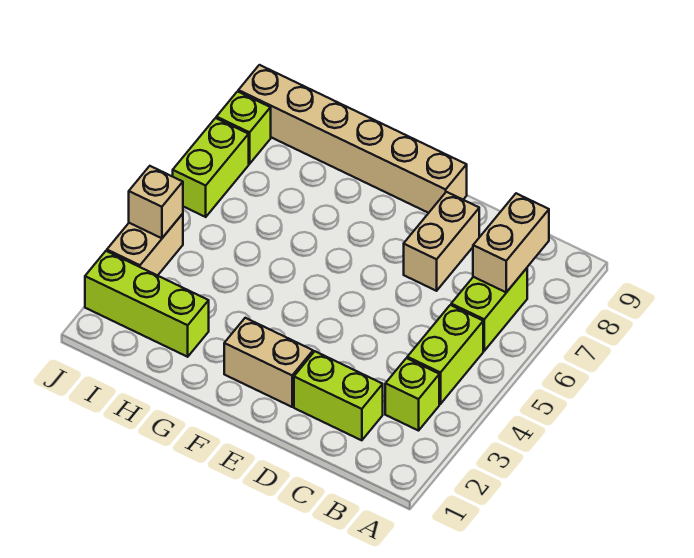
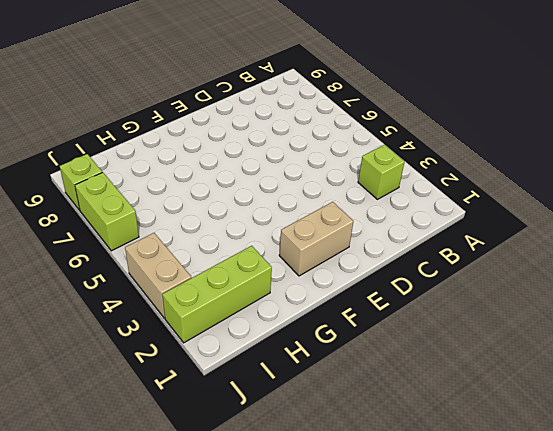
none -> lime brick B4:B5 level 1
none -> lime brick B6:B7 level 1
none -> lime brick C2:D2 level 1

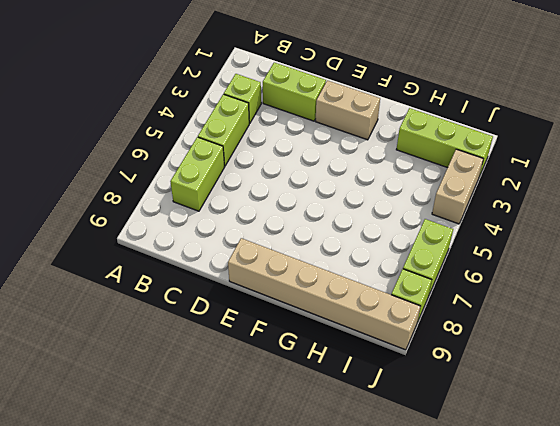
none -> tan brick D7:D8 level 1
none -> tan brick B7:B8 level 2
none -> tan brick J4 level 2

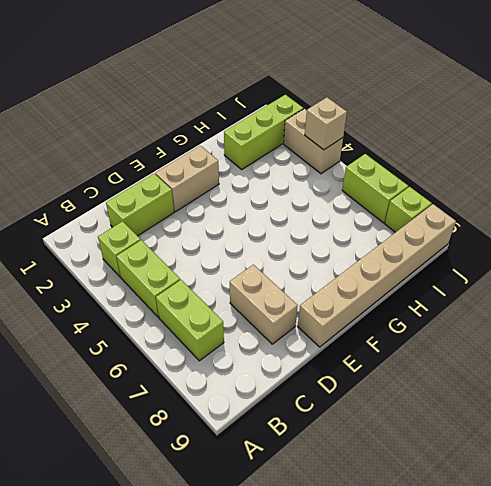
none -> tan brick B7:B8 level 2

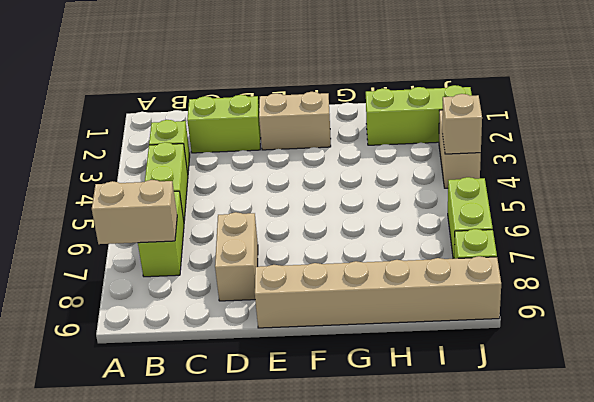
tan brick A7:B7 level 2 -> tan brick B7:B8 level 2

